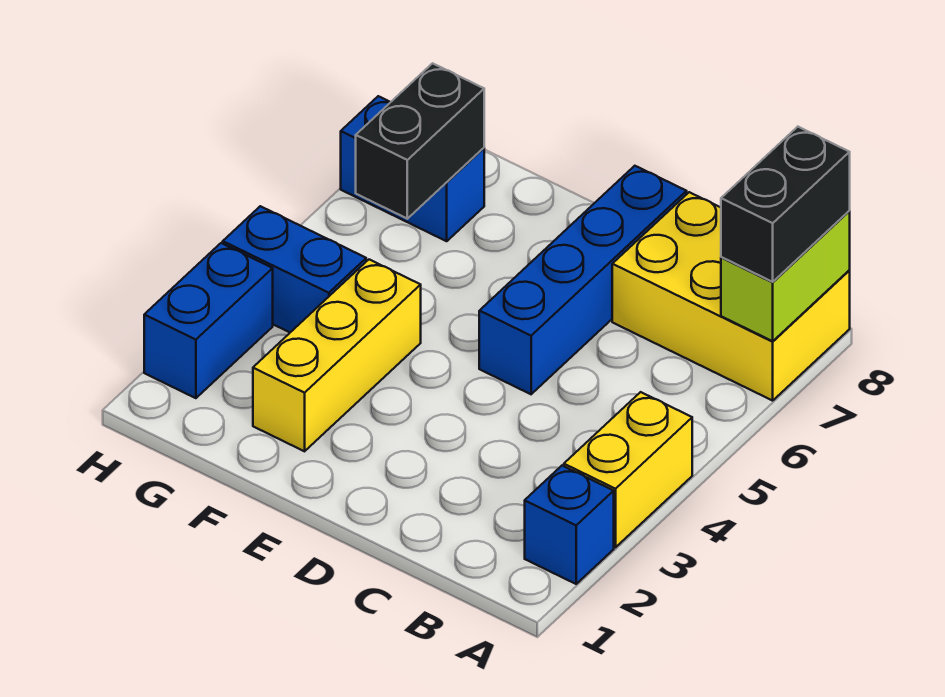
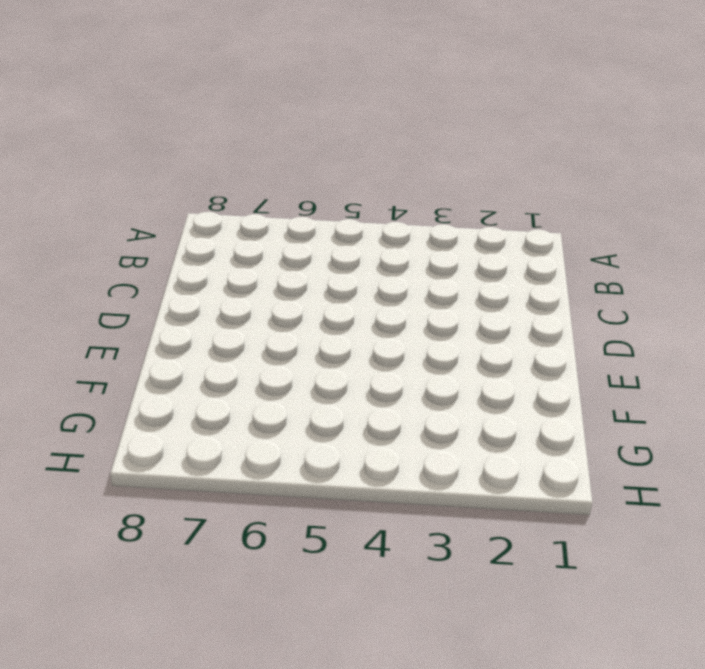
none -> blue brick A2 level 1
none -> yellow brick A3:A4 level 1

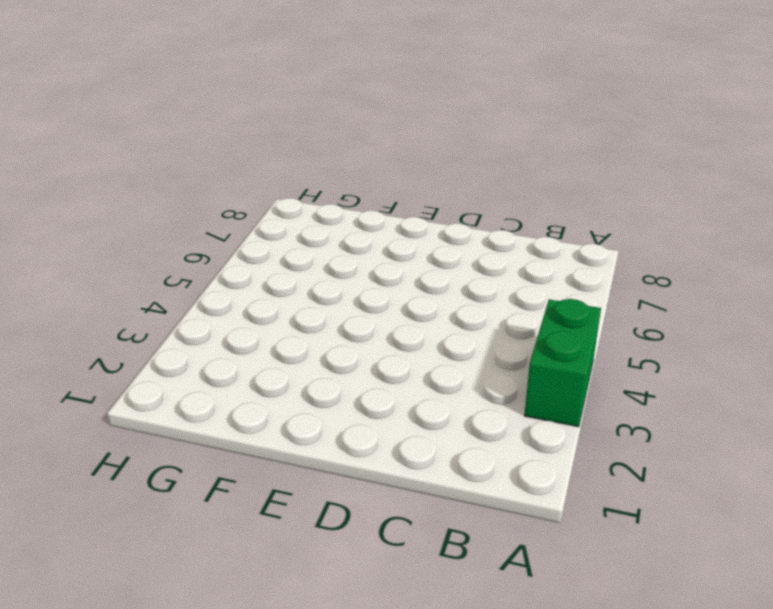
green brick A3:A4 level 1 -> yellow brick A3:A4 level 1
none -> blue brick A2 level 1
none -> yellow brick A7:C8 level 1

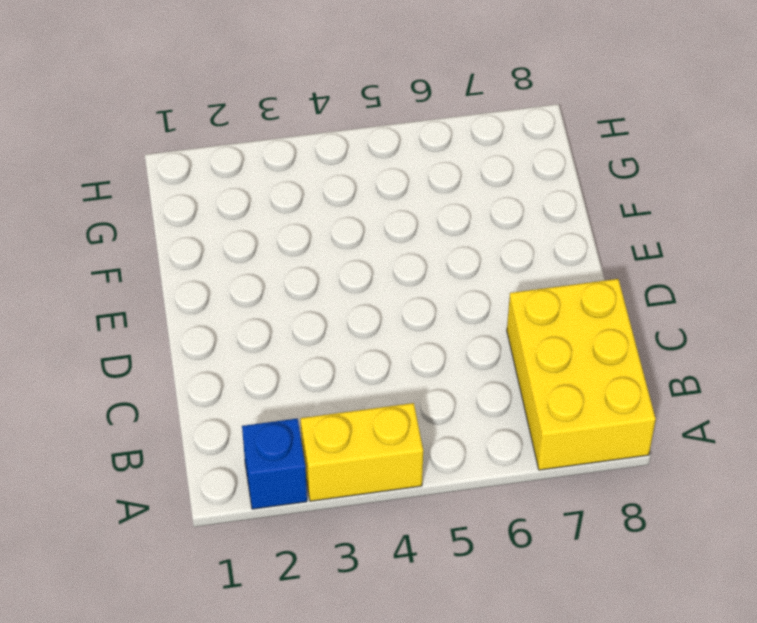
none -> blue brick D5:D8 level 1
none -> yellow brick F2:F4 level 1

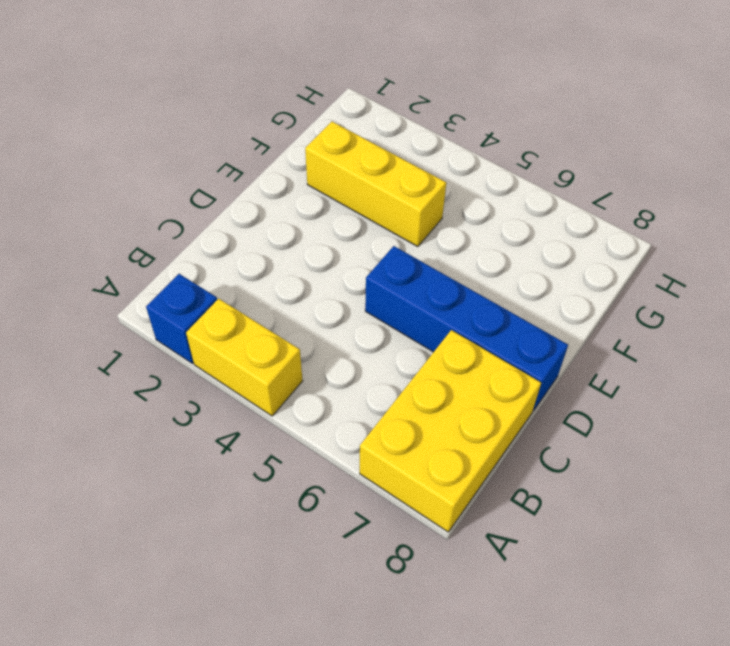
none -> blue brick G4:H4 level 1
none -> blue brick G7:H7 level 1

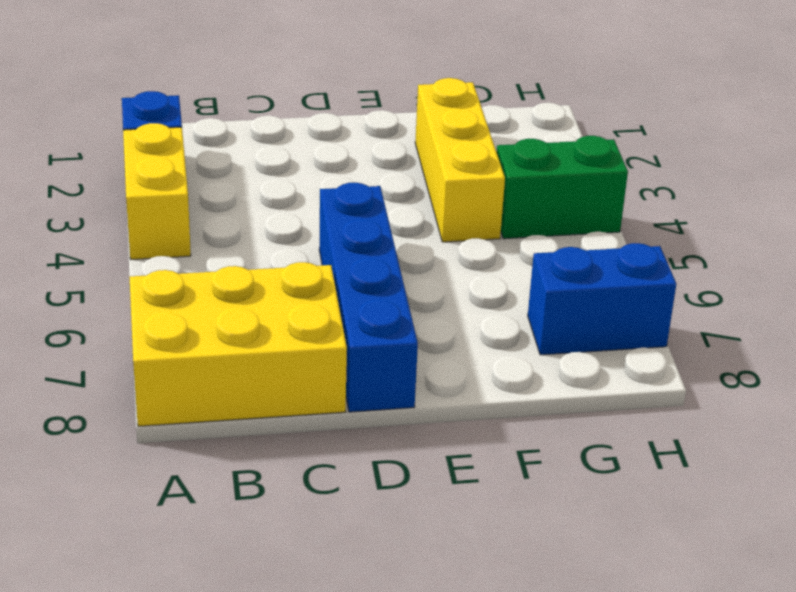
green brick G4:H4 level 1 -> blue brick G4:H4 level 1
none -> blue brick H2:H3 level 1
none -> lime brick A7:A8 level 2

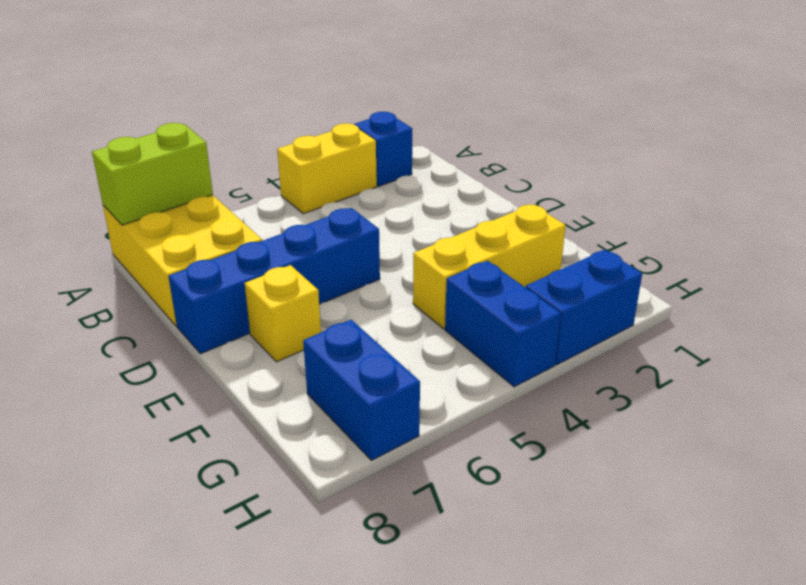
yellow brick E7 level 1 -> none
none -> black brick G6:G7 level 2
none -> black brick A7:A8 level 3

